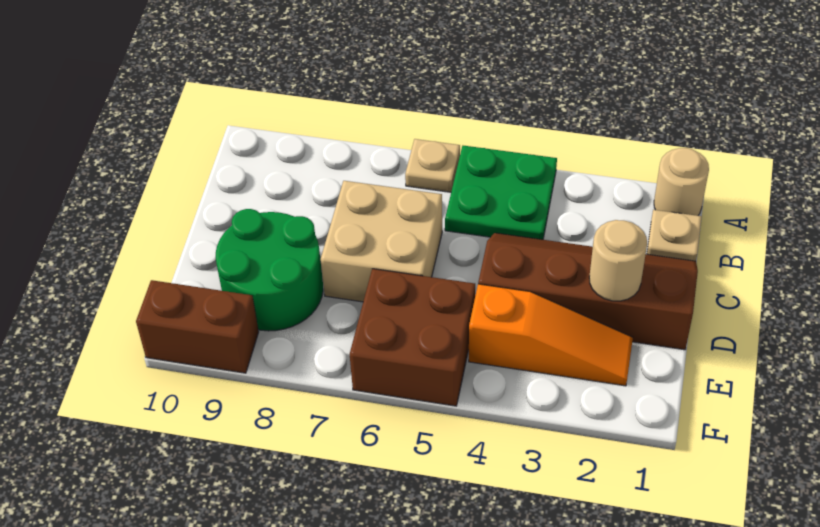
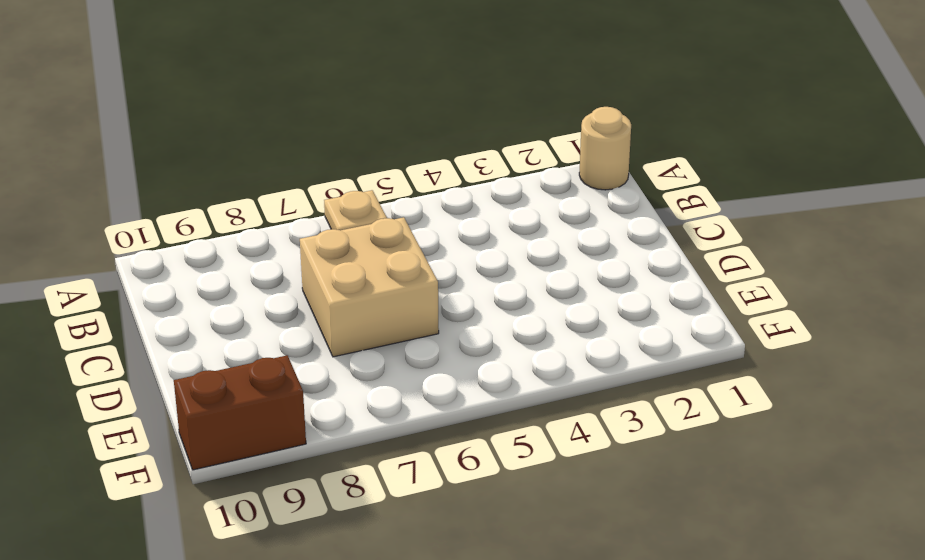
none -> green plate A4:B5 level 1
none -> tan plate B1 level 1

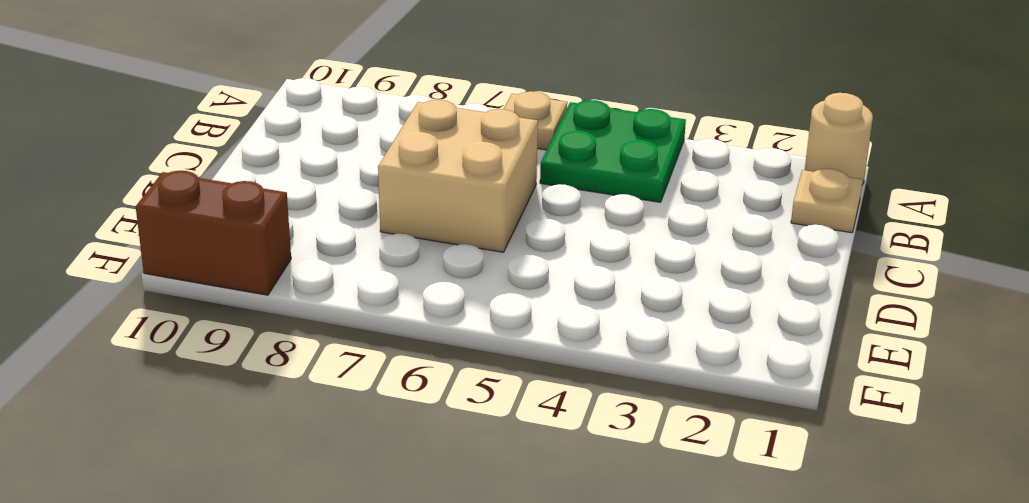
none -> brown slope C1:D4 level 1 top D
none -> green round brick D8:E9 level 1

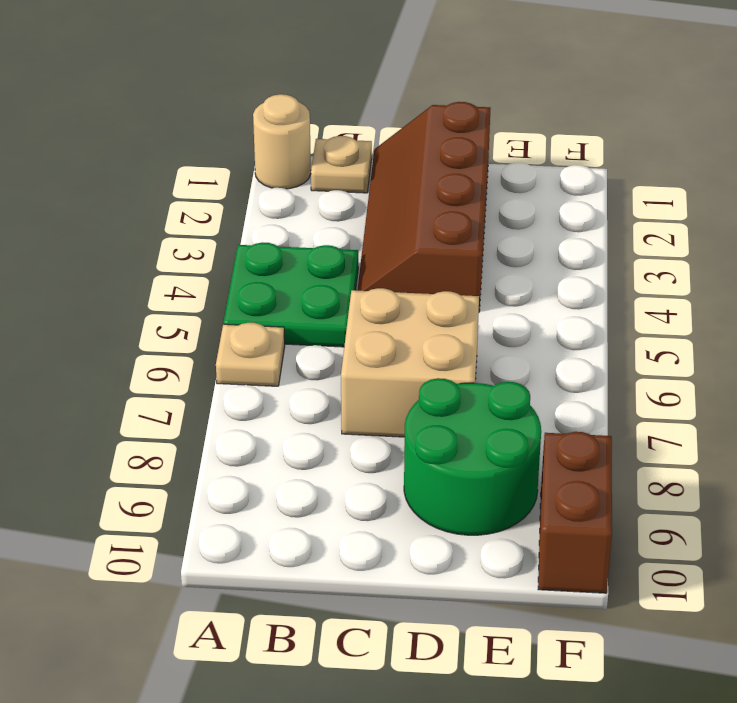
none -> orange slope E2:E4 level 1 top 4
none -> brown brick E5:F6 level 1

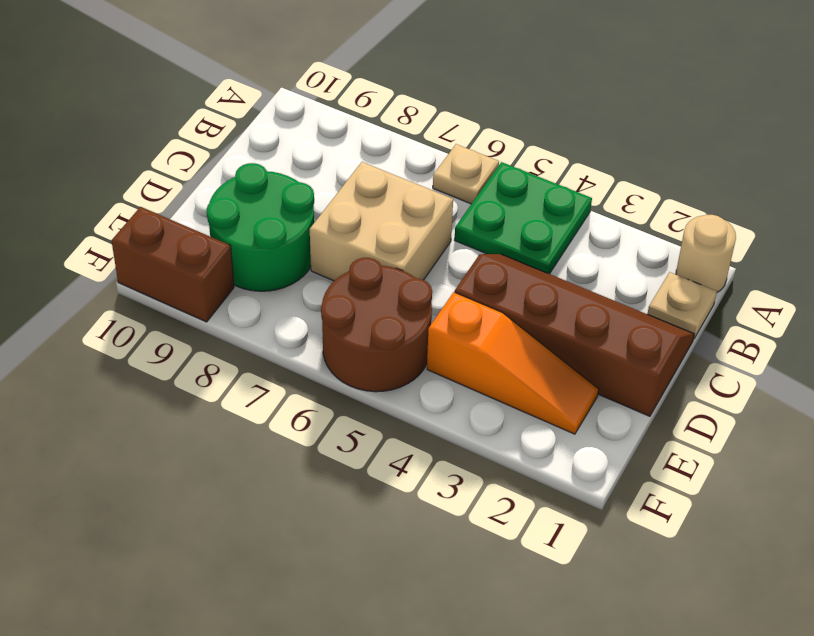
brown round brick E5:F6 level 1 -> brown brick E5:F6 level 1
none -> tan round brick D2 level 2

